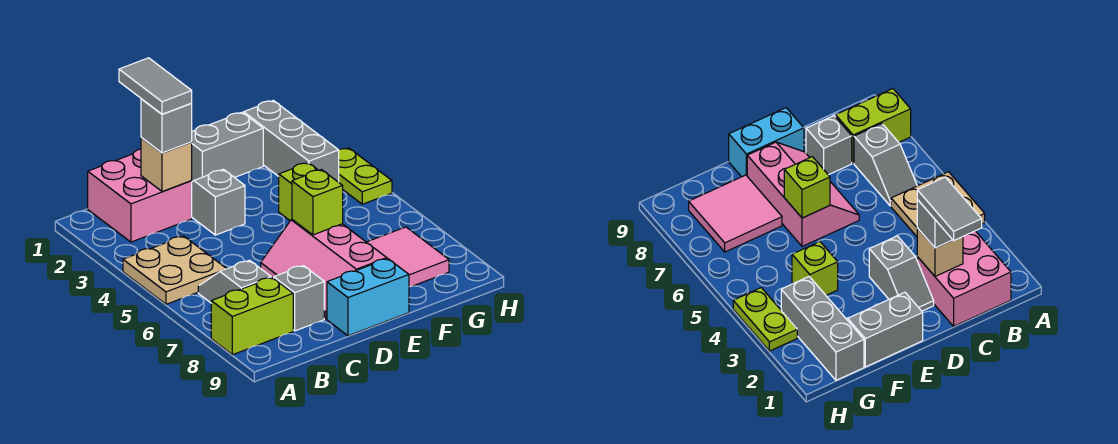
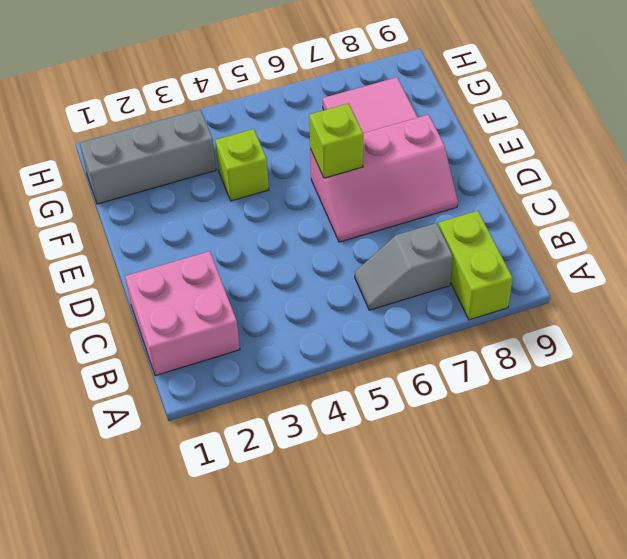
none -> tan plate A4:B5 level 1
none -> grey brick C8 level 1
none -> grey slope D2:D3 level 1 top 3

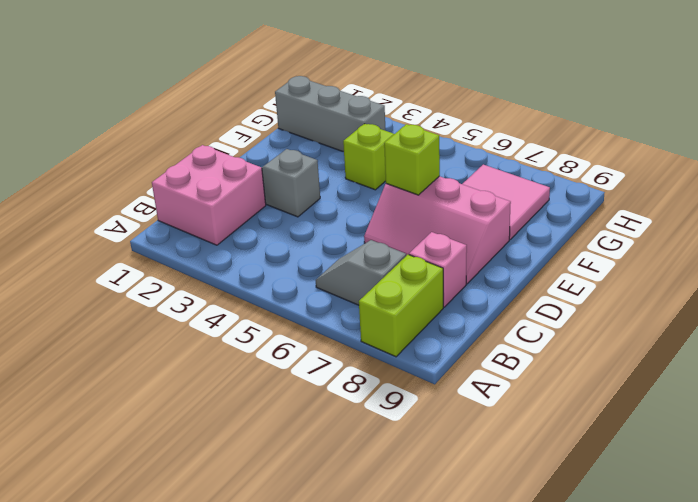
pink brick C8 level 1 -> grey brick C8 level 1
none -> tan plate A4:B5 level 1
none -> cyan brick D9:E9 level 1
none -> grey brick E1:F1 level 1

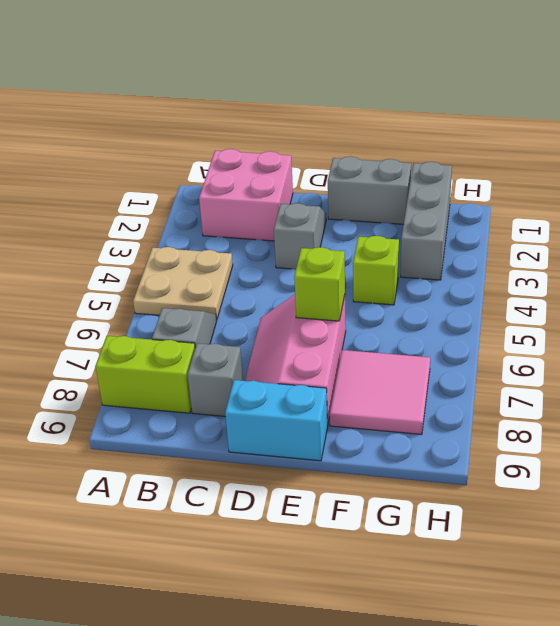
none -> lime plate H3:H4 level 1
none -> tan brick C2 level 2
none -> grey brick C2 level 3

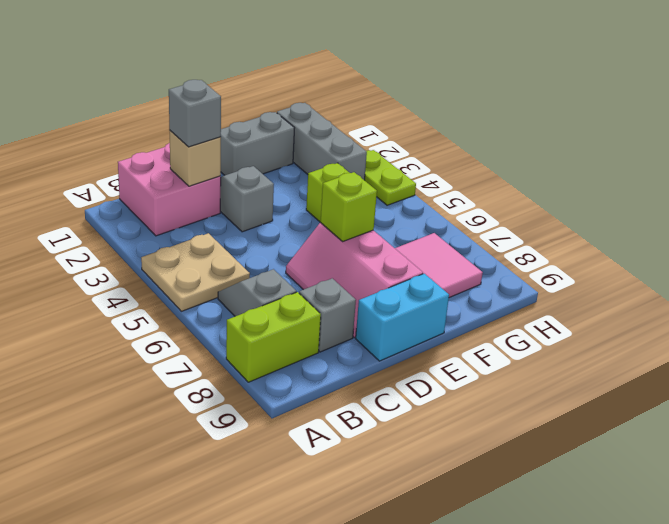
none -> grey tile C1:C2 level 4

